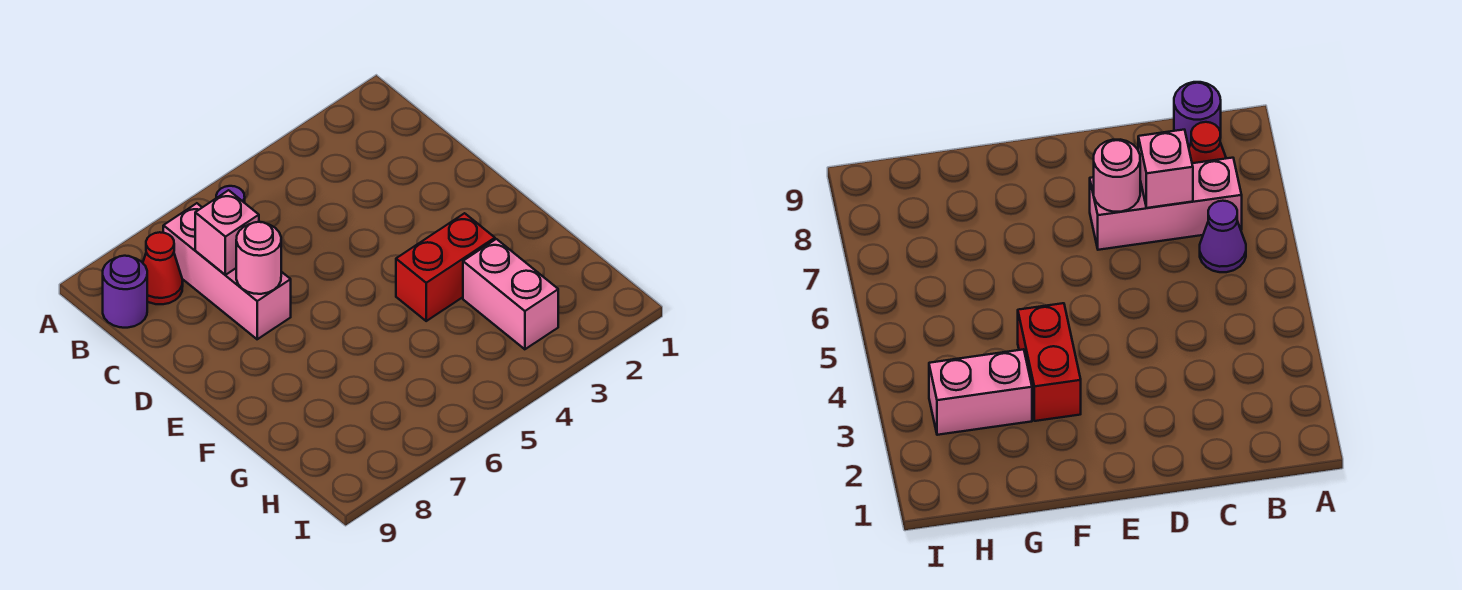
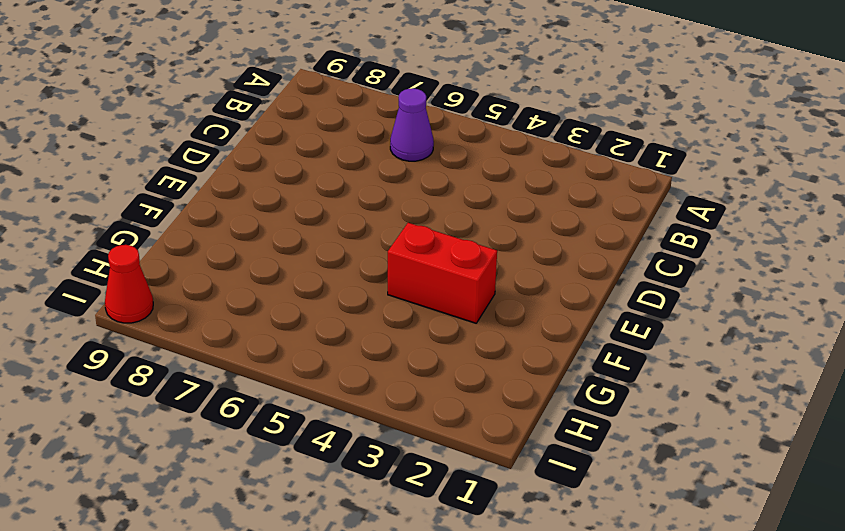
red cone I9 level 1 -> red cone B8 level 1
none -> pink brick B7:D7 level 1
none -> purple round brick B9 level 1

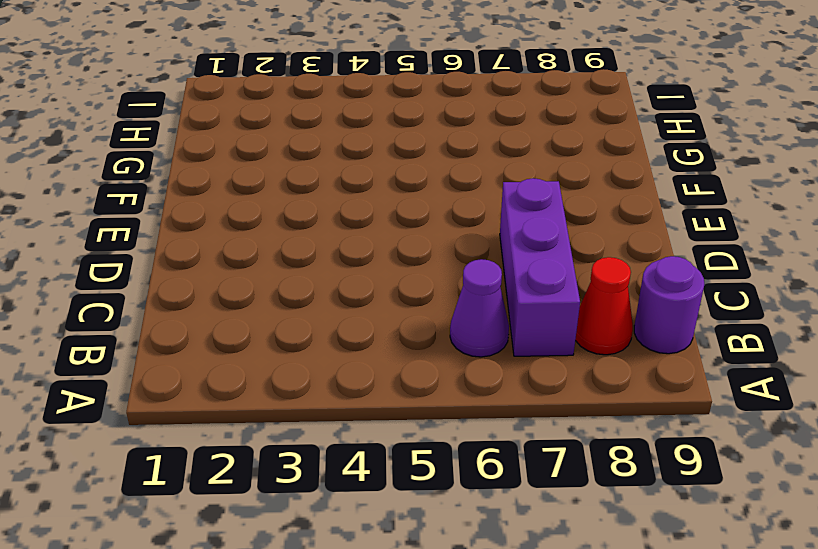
purple brick B7:D7 level 1 -> pink brick B7:D7 level 1
none -> red brick F3:F4 level 1
none -> pink brick G3:H3 level 1

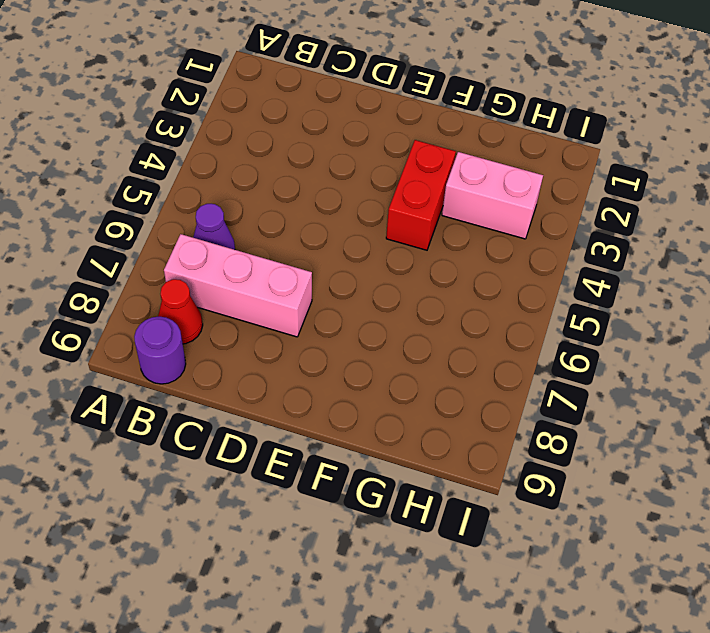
none -> pink brick C7 level 2
none -> pink round brick D7 level 2

